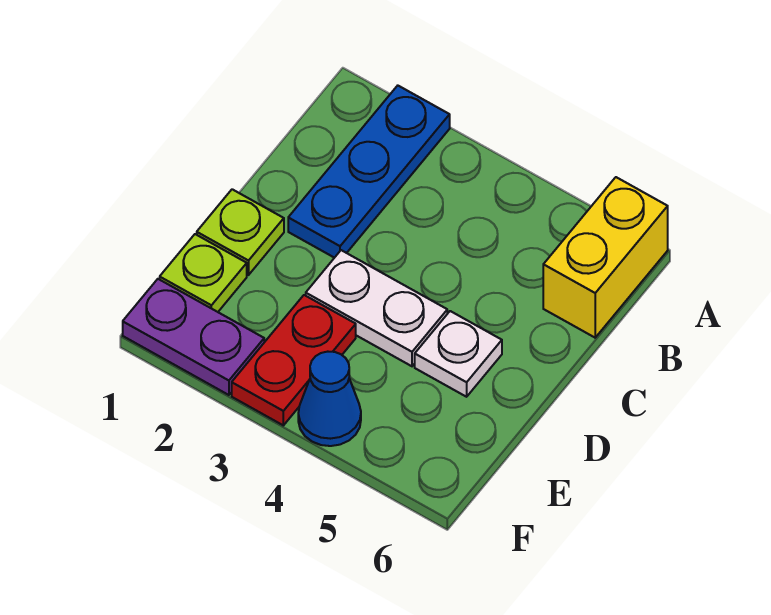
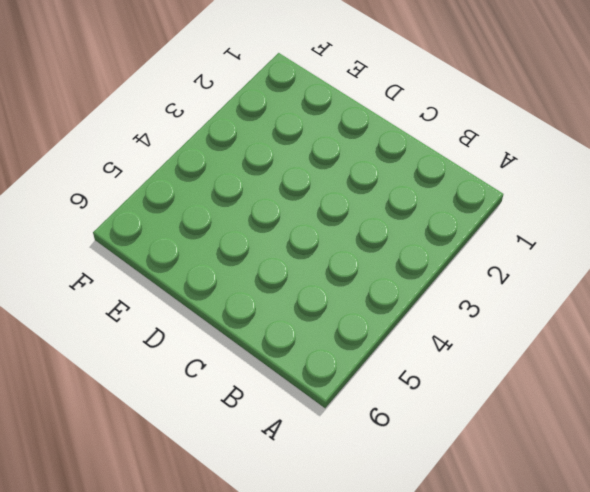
none -> blue plate A2:C2 level 1
none -> yellow brick A6:B6 level 1

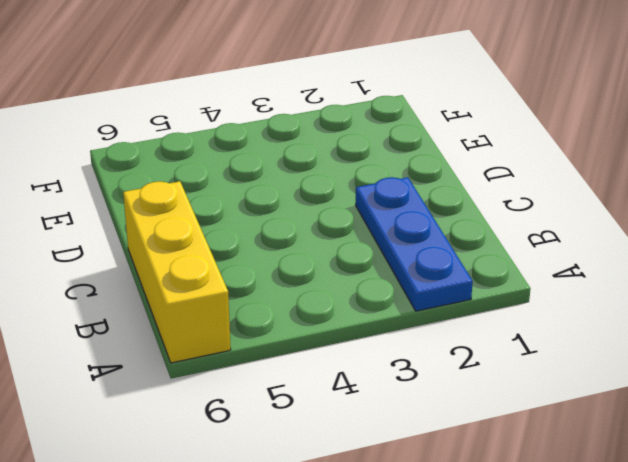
yellow brick A6:C6 level 1 -> yellow brick A6:B6 level 1
none -> lime plate D1 level 1
none -> white plate D3:D4 level 1

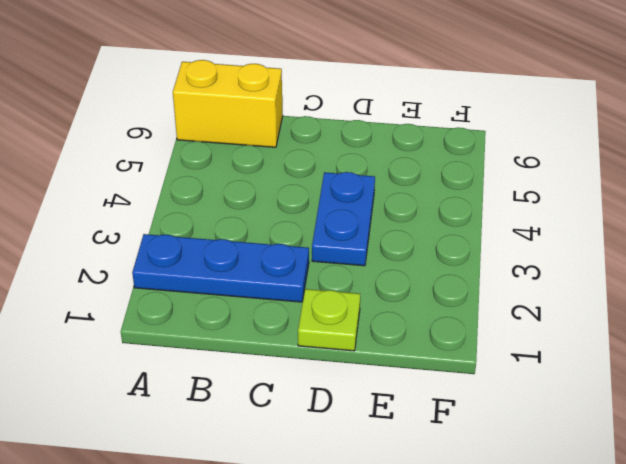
blue plate D3:D4 level 1 -> white plate D3:D4 level 1
none -> white plate D5 level 1
none -> lime plate E1 level 1

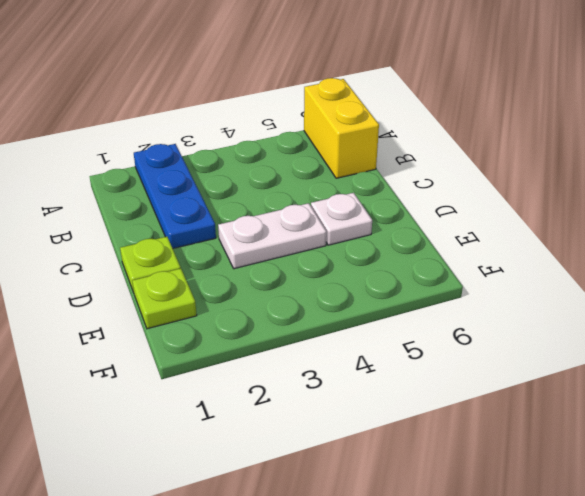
none -> red plate E3:F3 level 1
none -> purple plate F1:F2 level 1

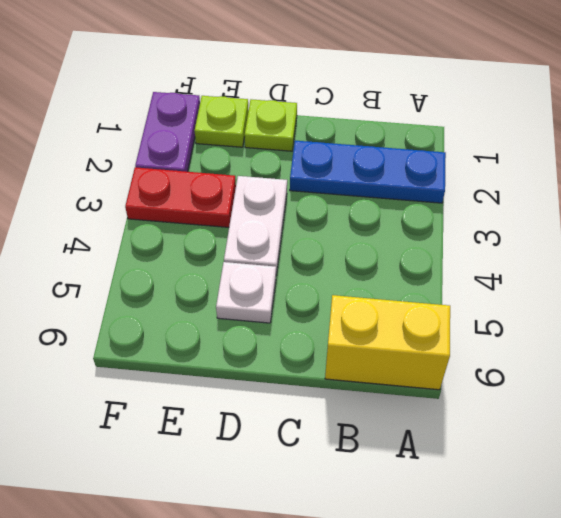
none -> blue cone F4 level 1

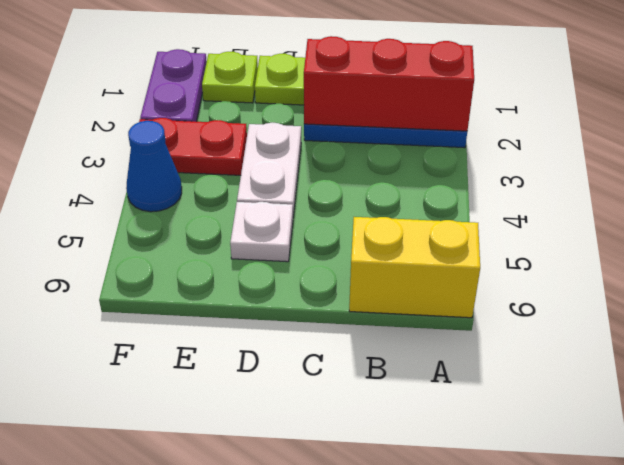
red brick A2:C2 level 2 -> none

